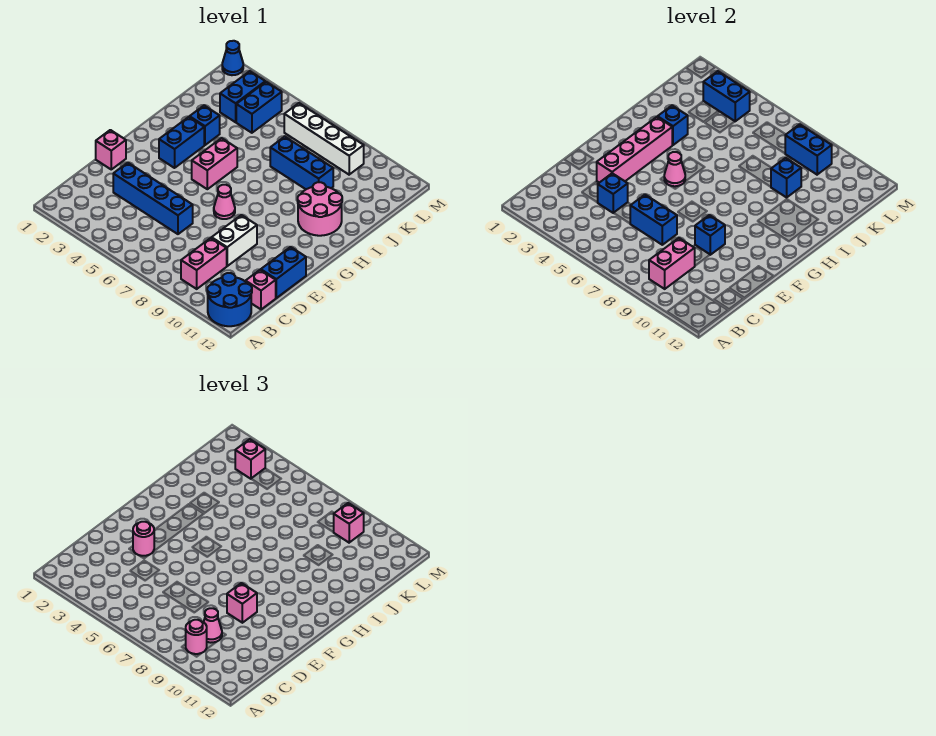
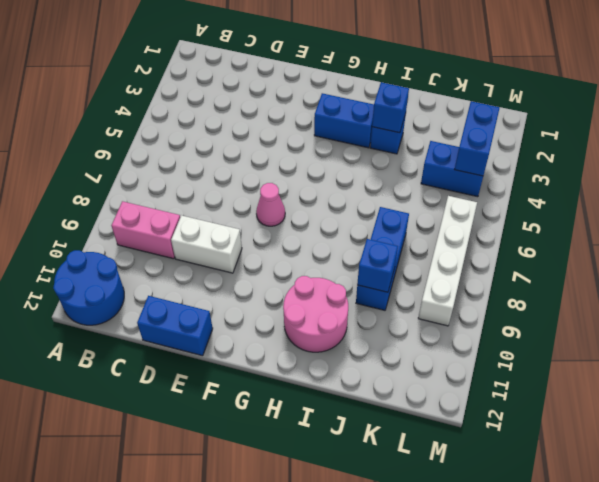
none -> pink brick C12 level 1
none -> blue brick D3:D6 level 1
none -> pink brick E1 level 1
none -> pink brick G5:H5 level 1

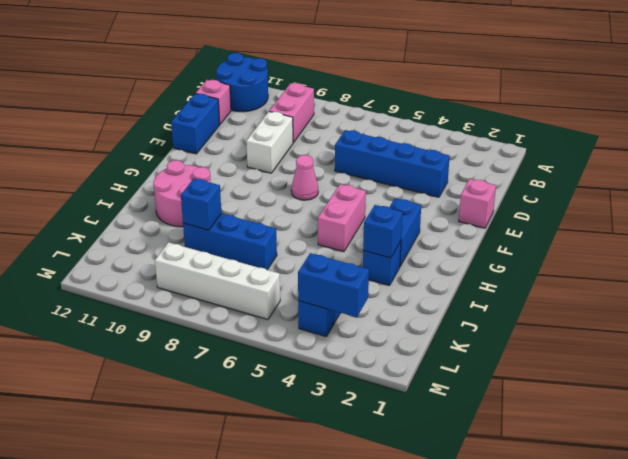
none -> blue brick K3:L3 level 1
none -> blue cone M1 level 1
none -> pink brick B9:C9 level 2
none -> blue brick D4 level 2

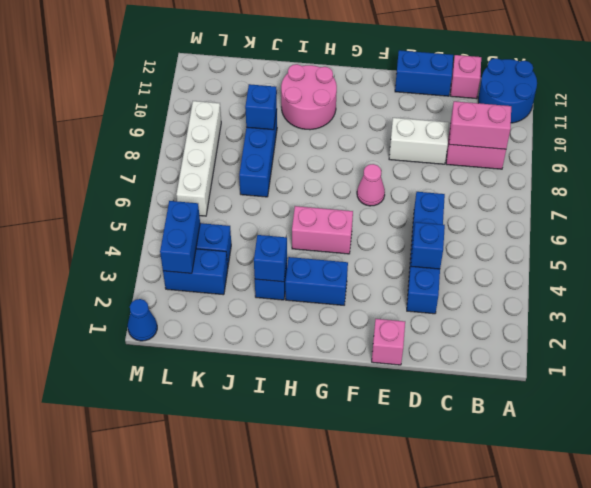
none -> blue brick D6:D7 level 2
none -> pink brick E3:H3 level 2
none -> blue brick E9 level 2
none -> pink cone G5 level 2

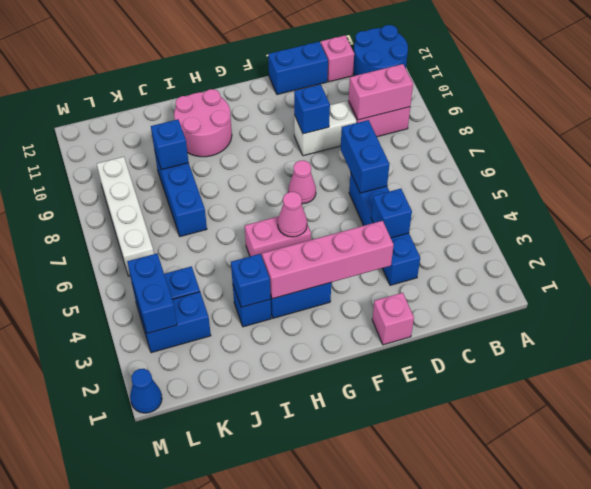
none -> blue brick L8:L9 level 2
none -> pink round brick B9 level 3
none -> pink cone C9 level 3
none -> pink round brick E3 level 3

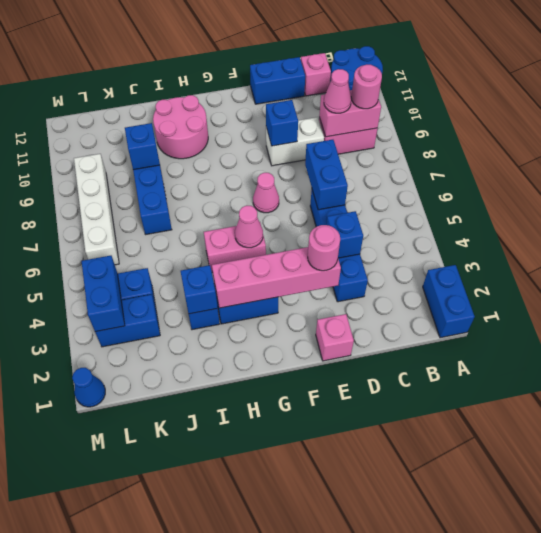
blue brick A1:A2 level 1 -> blue brick L8:L9 level 2
none -> pink brick E9 level 3
none -> pink brick L3 level 3
none -> pink brick L9 level 3

